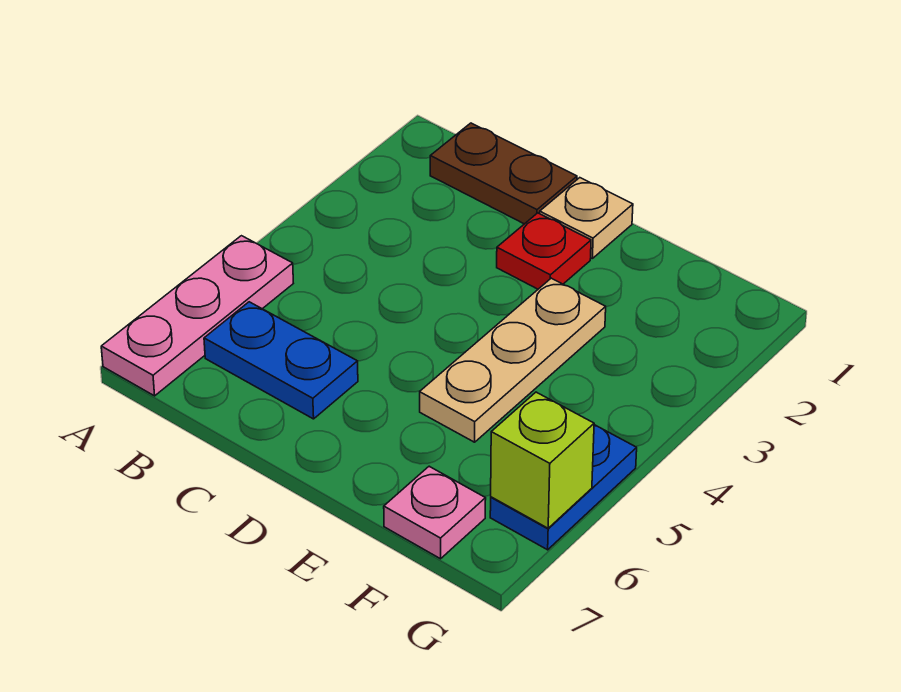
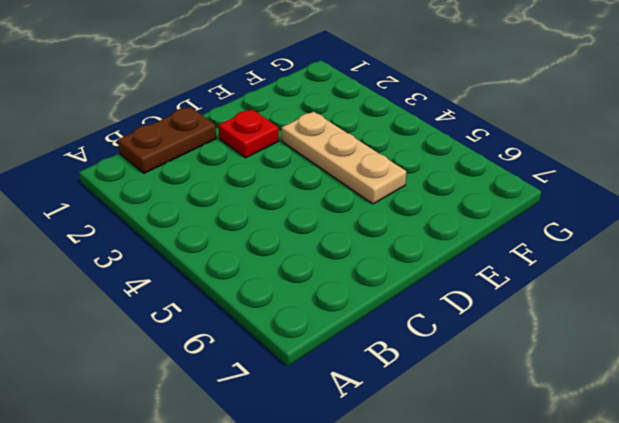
none -> pink plate A5:A7 level 1
none -> blue plate B6:C6 level 1

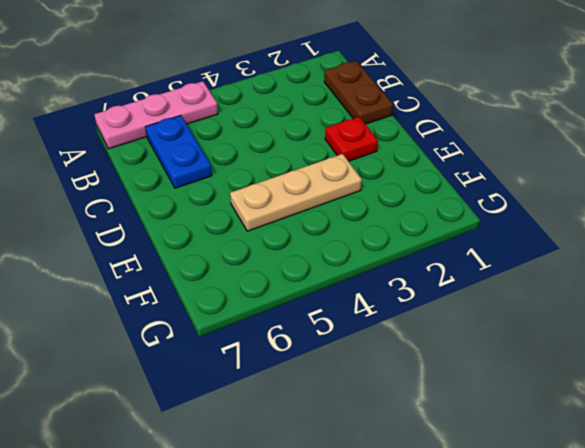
none -> tan plate D1 level 1
none -> pink plate F7 level 1

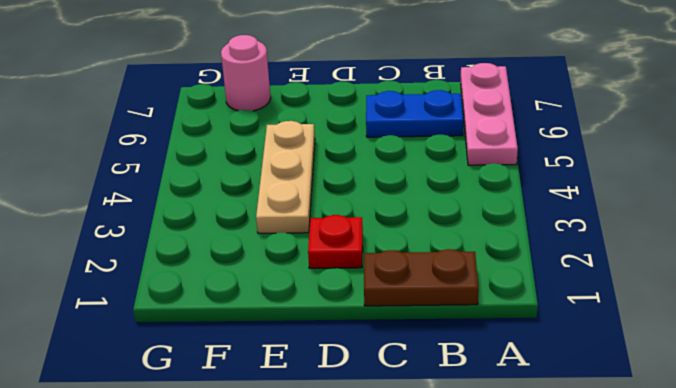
pink round brick F7 level 1 -> pink plate F7 level 1
none -> tan plate D1 level 1
none -> blue plate G5:G6 level 1

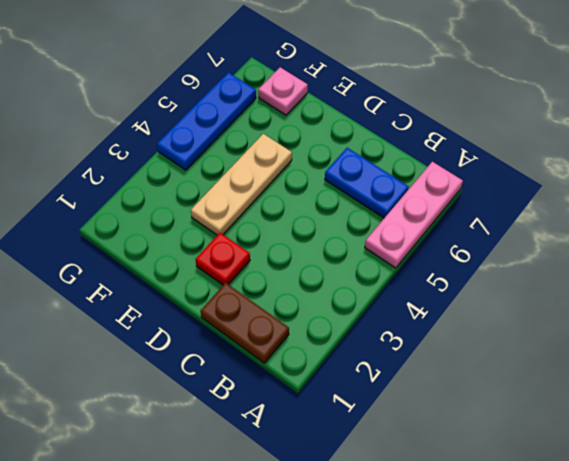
blue plate G4:G6 level 1 -> blue plate G5:G6 level 1
none -> tan plate D1 level 1
none -> lime brick G6 level 2

